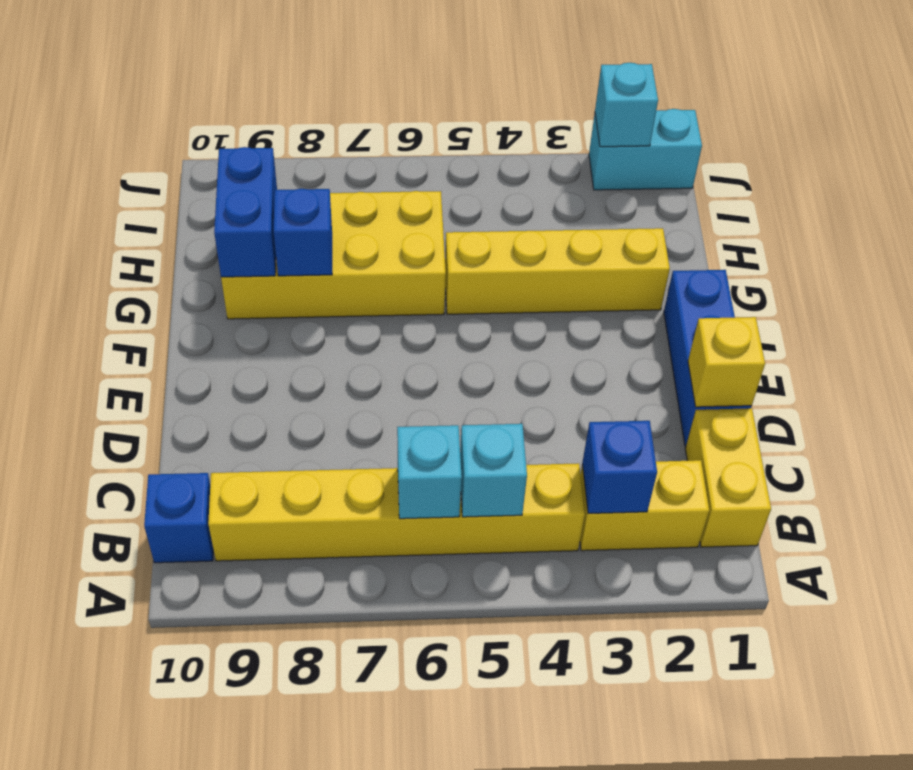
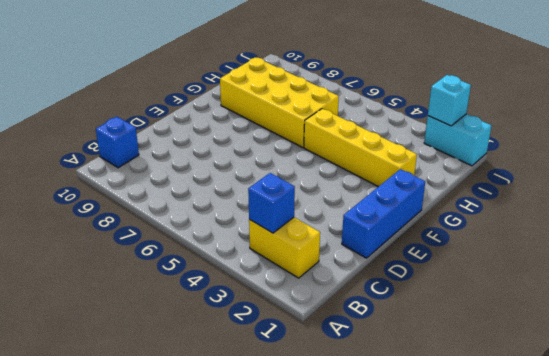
none -> yellow brick B1:C1 level 1
none -> yellow brick B4:B9 level 1
none -> cyan brick B5 level 2

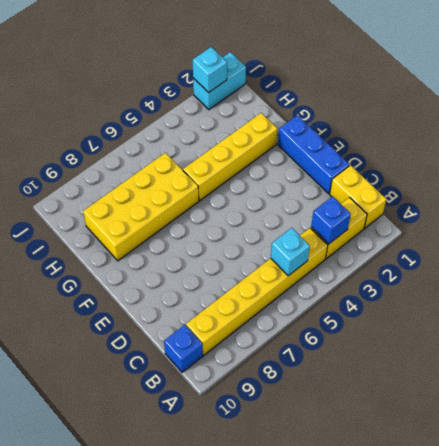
none -> cyan brick B6 level 2
none -> yellow brick D1 level 2
none -> blue brick G8 level 2

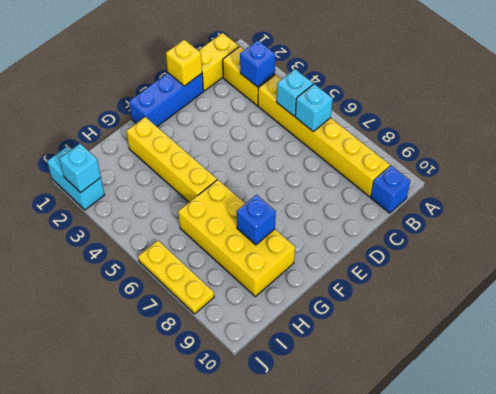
yellow plate J6:J8 level 1 -> none
none -> blue brick G9:H9 level 2

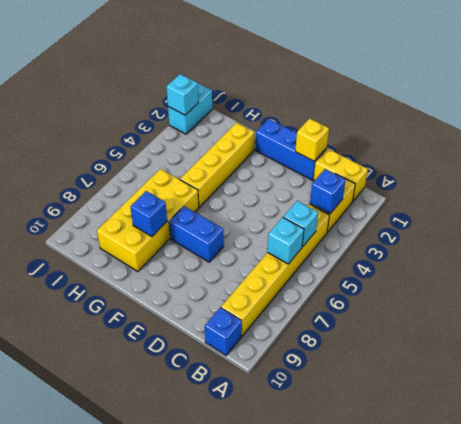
blue brick E7:F7 level 1 -> blue brick G9:H9 level 2

